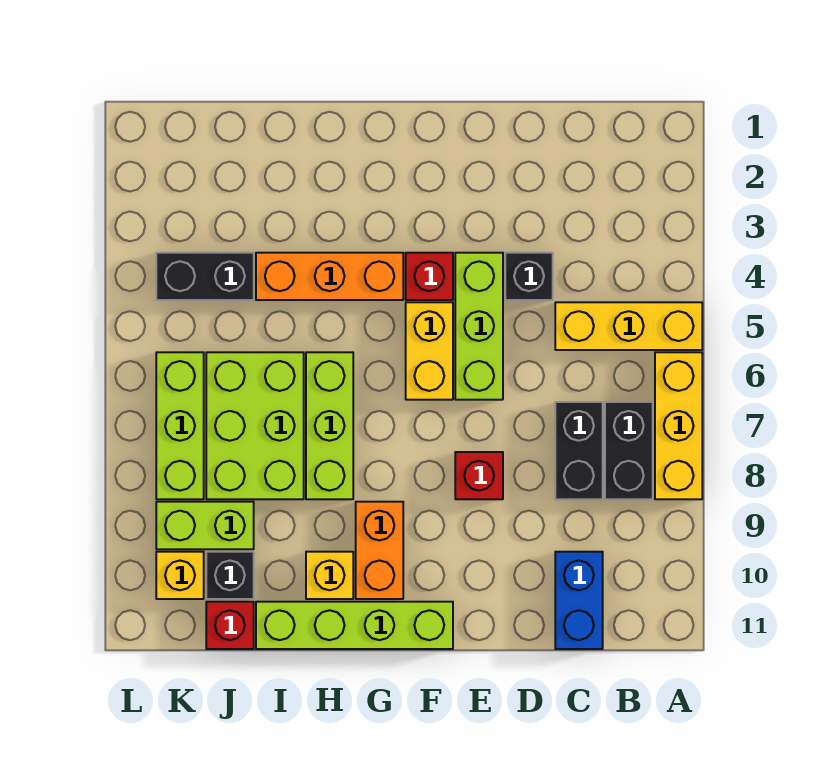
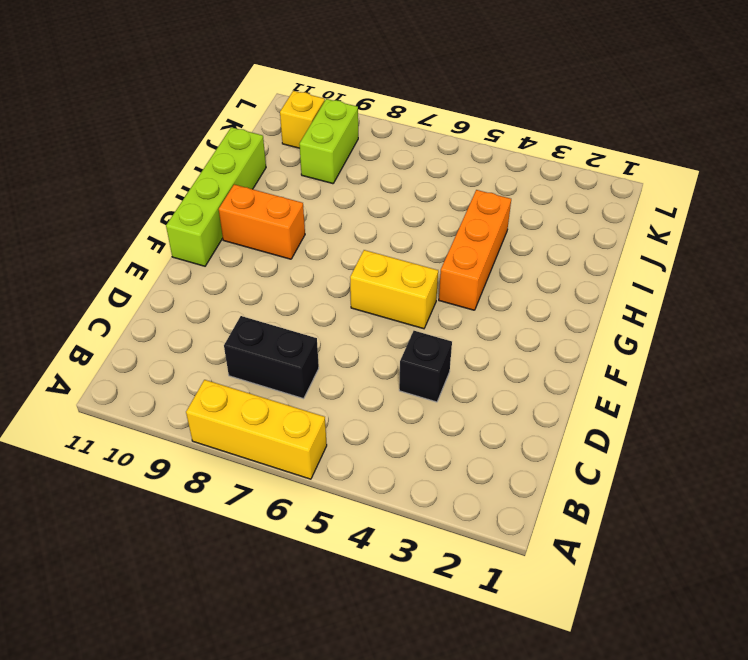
none -> yellow brick A5:C5 level 1
none -> black brick B7:B8 level 1
none -> blue brick C10:C11 level 1

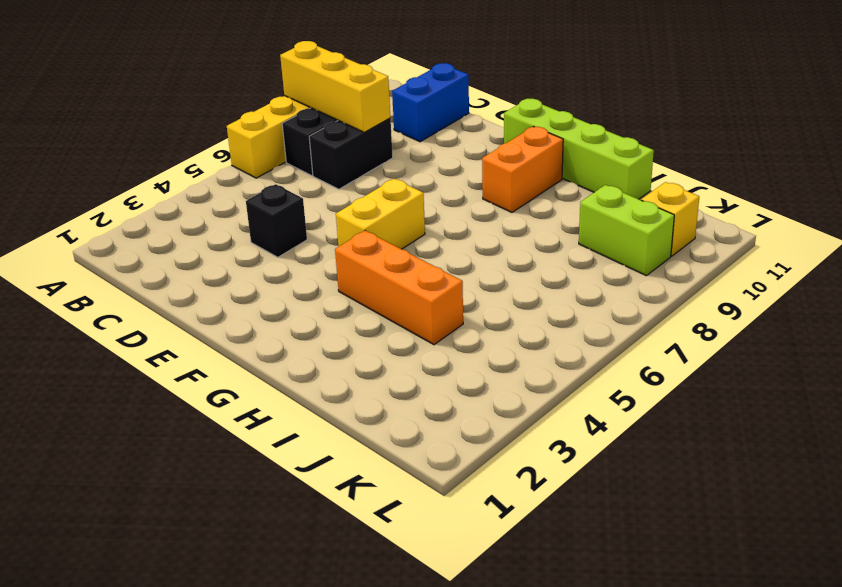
yellow brick A8:C8 level 2 -> yellow brick A5:C5 level 1
none -> lime brick E4:E6 level 1
none -> red brick E8 level 1
none -> red brick F4 level 1

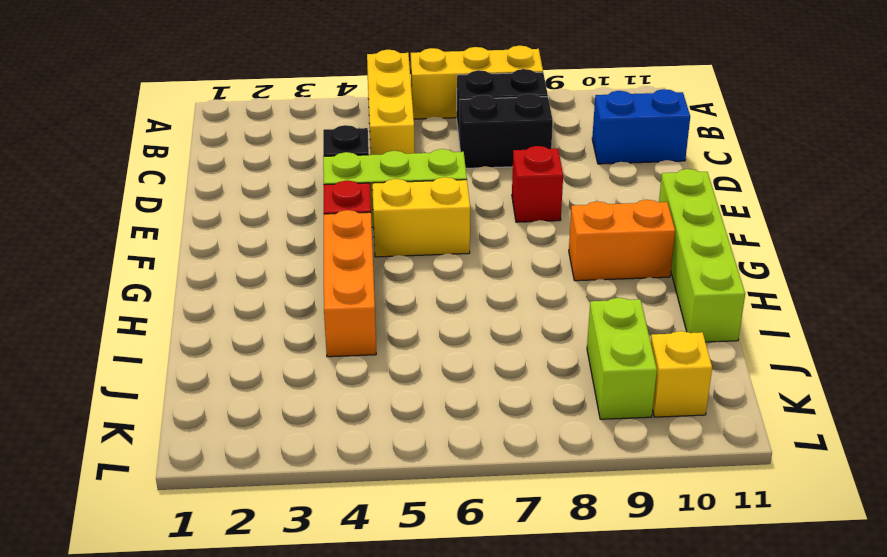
none -> lime brick H6:H8 level 1
none -> yellow brick H10 level 1
none -> lime brick I6:J8 level 1

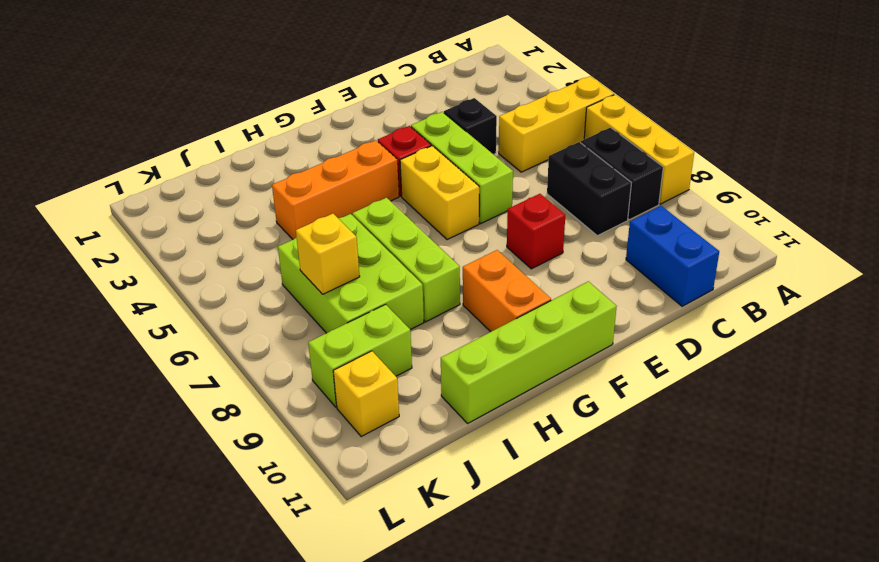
yellow brick J7 level 2 -> yellow brick H10 level 1
none -> black brick J4:K4 level 1
none -> black brick J10 level 1
none -> red brick J11 level 1

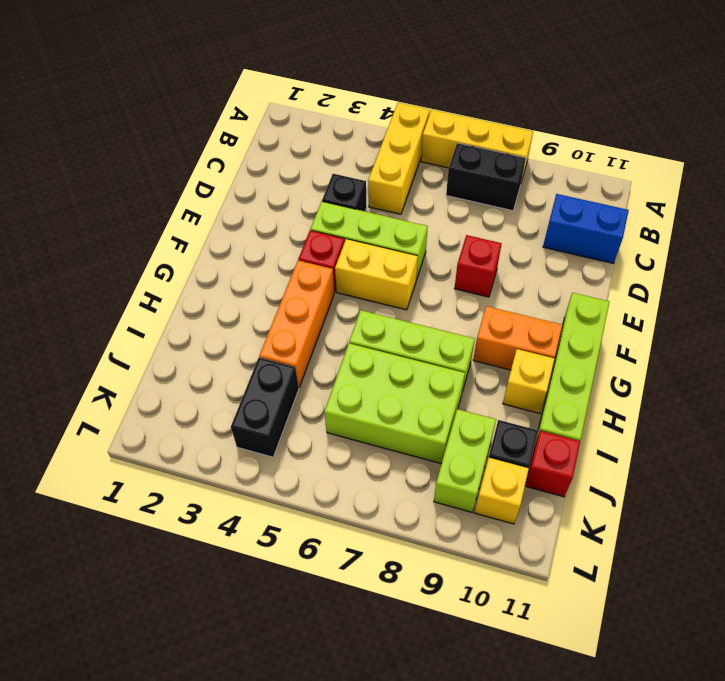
none -> black brick C7:C8 level 1
none -> lime brick K6:K8 level 1

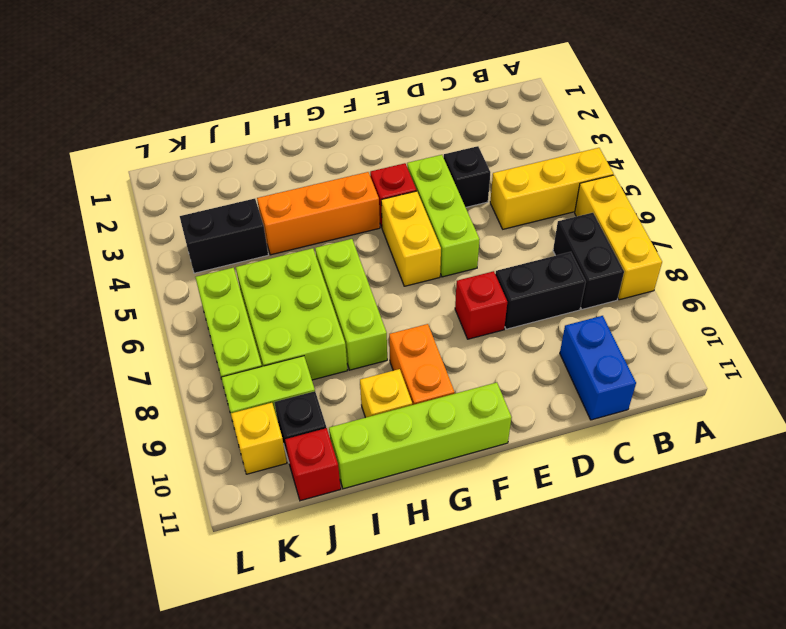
black brick C8:D8 level 1 -> black brick C7:C8 level 1

